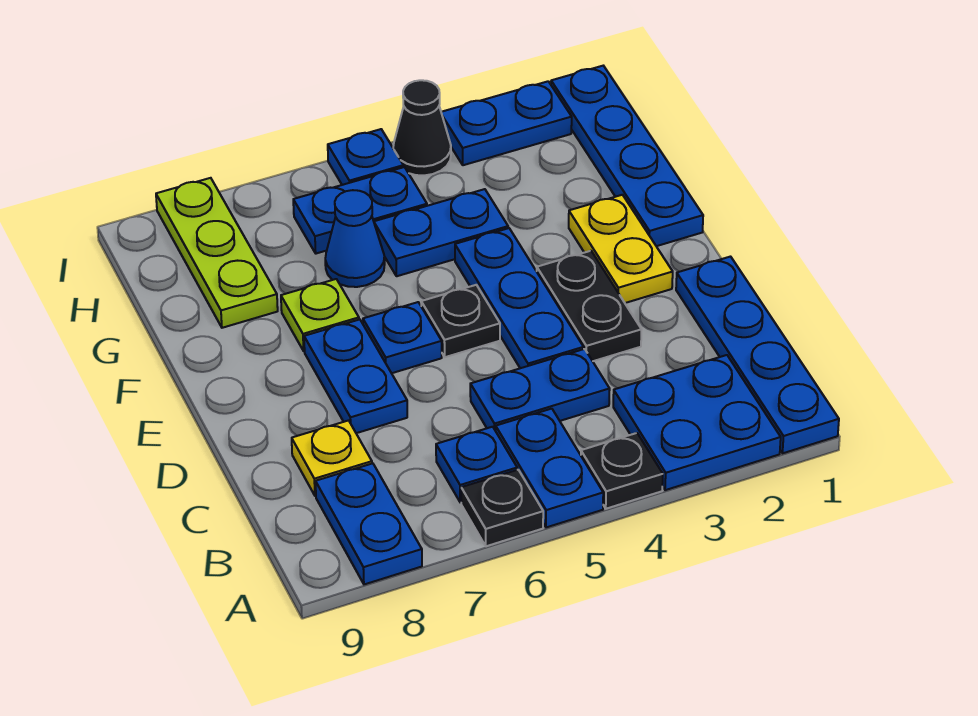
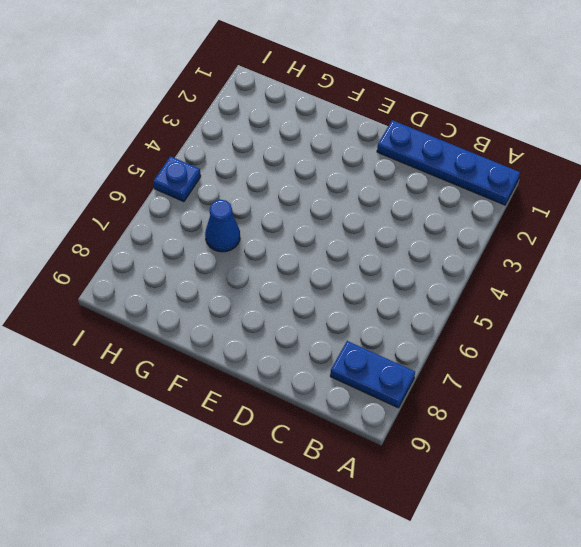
none -> blue plate A2:B3 level 1
none -> black plate A4 level 1
none -> blue plate A5:B5 level 1

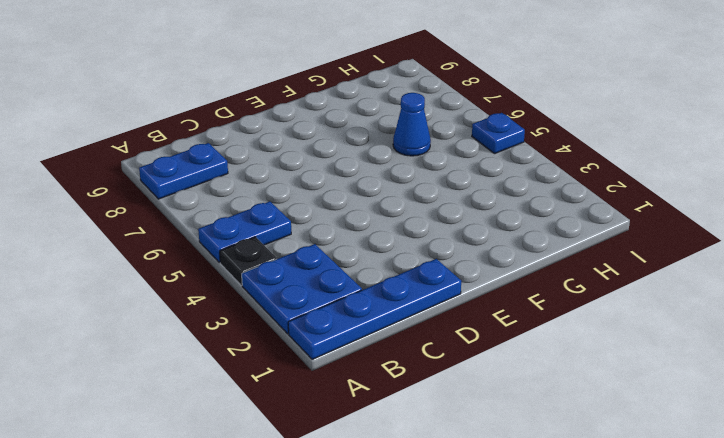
none -> black plate A6 level 1
none -> blue plate B6 level 1
none -> blue plate C4:C5 level 1

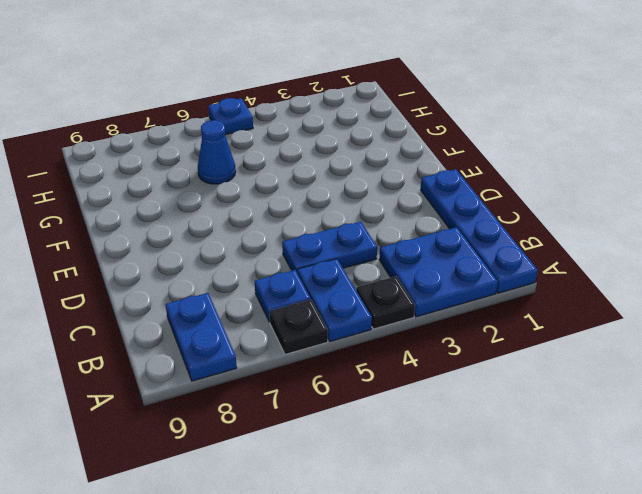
none -> yellow plate C8 level 1
none -> black plate D3:E3 level 1
none -> blue plate D4:F4 level 1

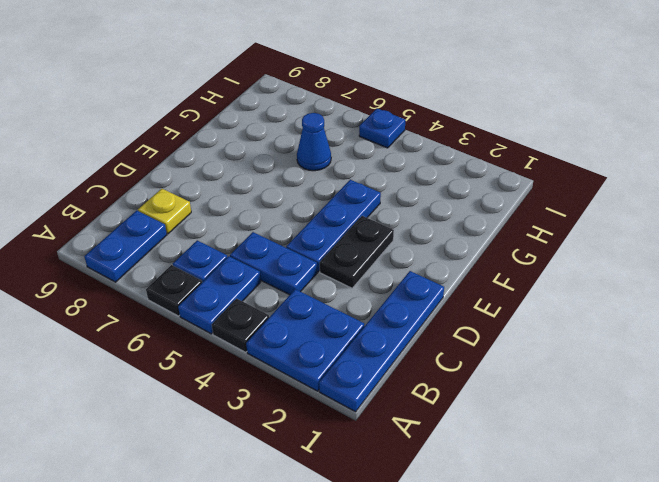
none -> blue plate D7:E7 level 1
none -> yellow plate E2:F2 level 1
none -> black plate E5 level 1

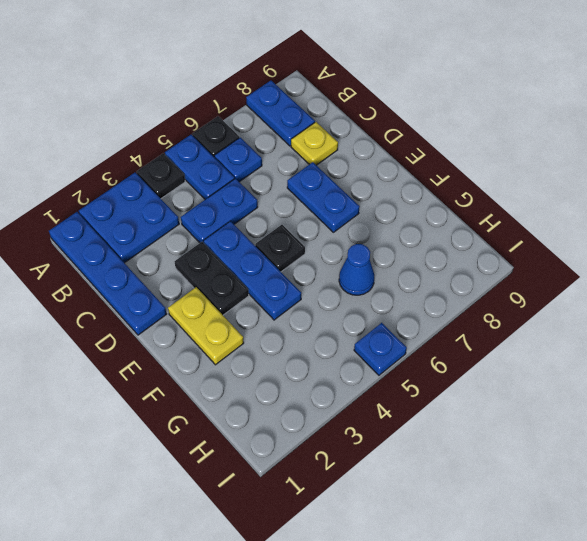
none -> blue plate E6 level 1
none -> blue plate F1:I1 level 1
none -> lime plate F7 level 1

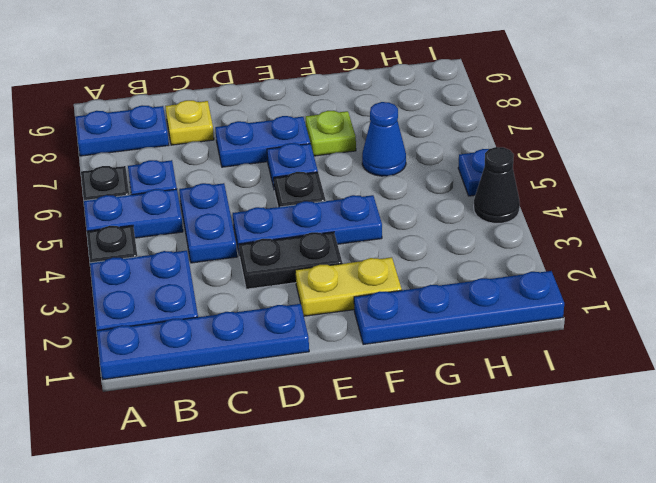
none -> blue plate G4:G5 level 1
none -> lime plate G8:I8 level 1
none -> blue plate H5:H6 level 1

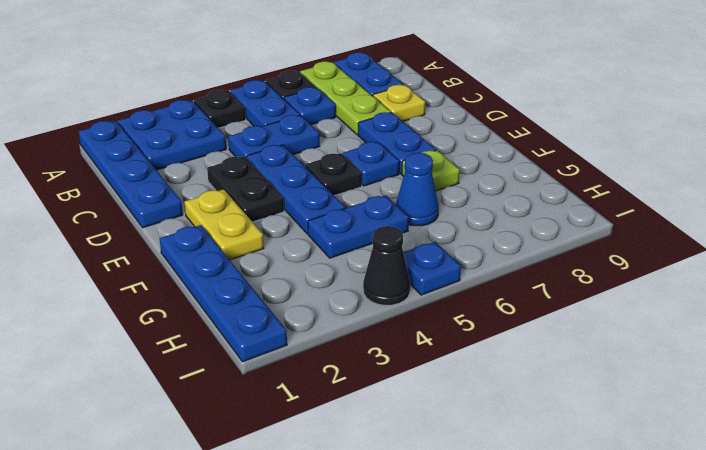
lime plate A7:C7 level 1 -> lime plate G8:I8 level 1
none -> blue plate H5:H6 level 1
none -> blue plate I2:I3 level 1

